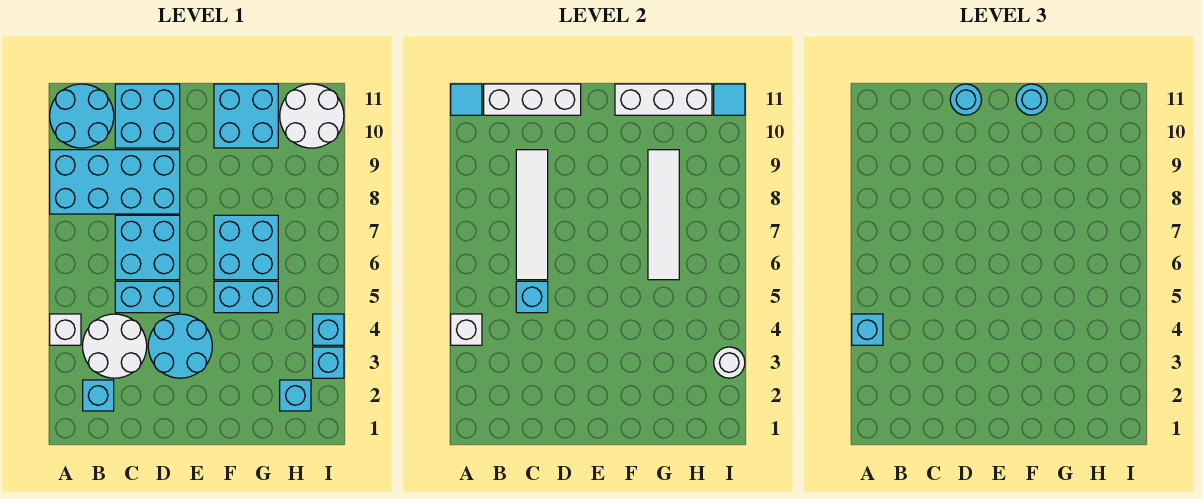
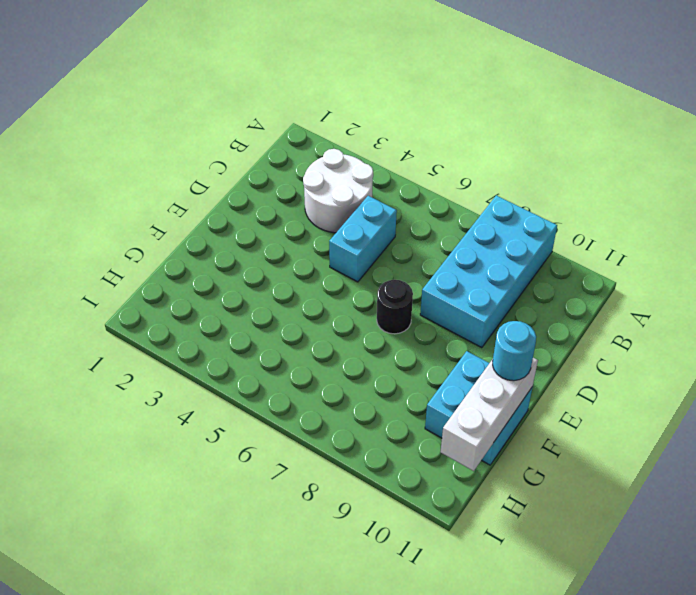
black round brick E7 level 1 -> none
none -> white brick A4 level 1
none -> cyan round brick A10:B11 level 1
none -> cyan brick B2 level 1

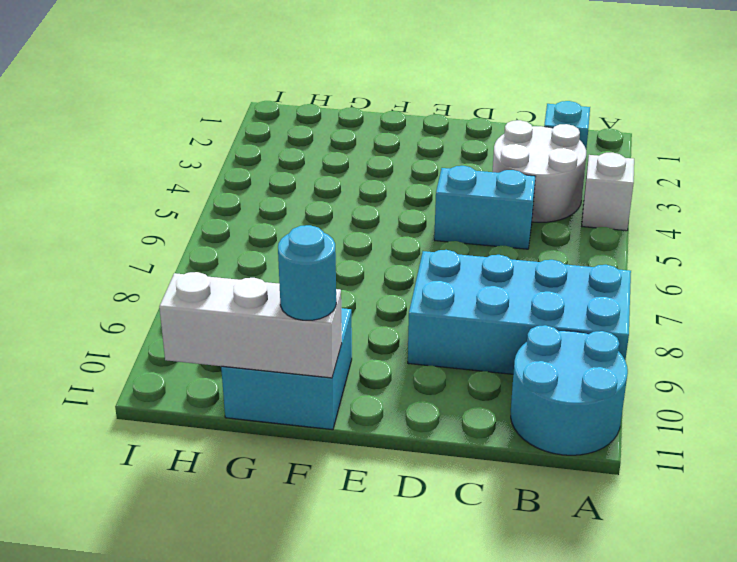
none -> cyan brick C6:D7 level 1
none -> cyan brick C10:D11 level 1
none -> cyan round brick D3:E4 level 1

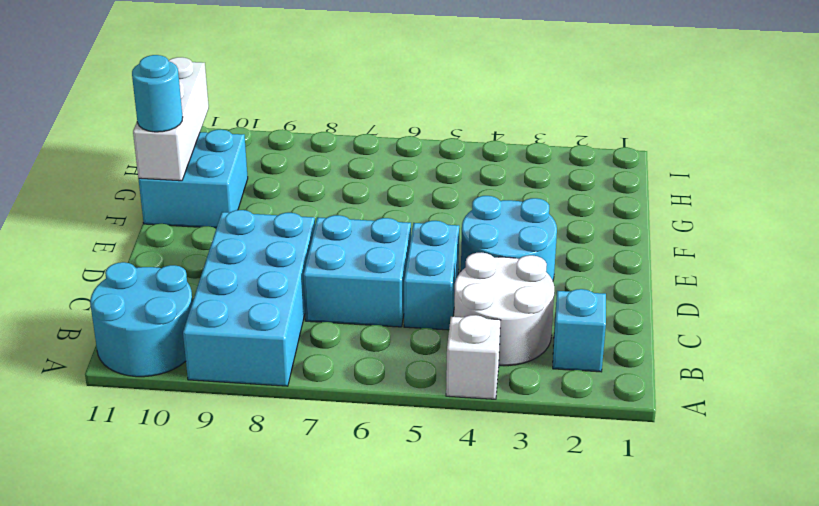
none -> cyan brick C10:D11 level 1
none -> cyan brick F5:G5 level 1
none -> cyan brick F6:G7 level 1

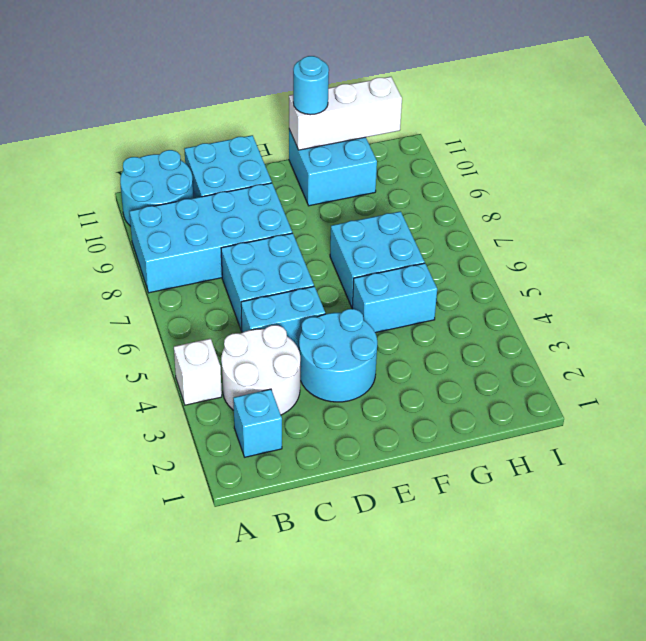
none -> cyan brick H2 level 1
none -> white round brick H10:I11 level 1
none -> cyan brick I3 level 1

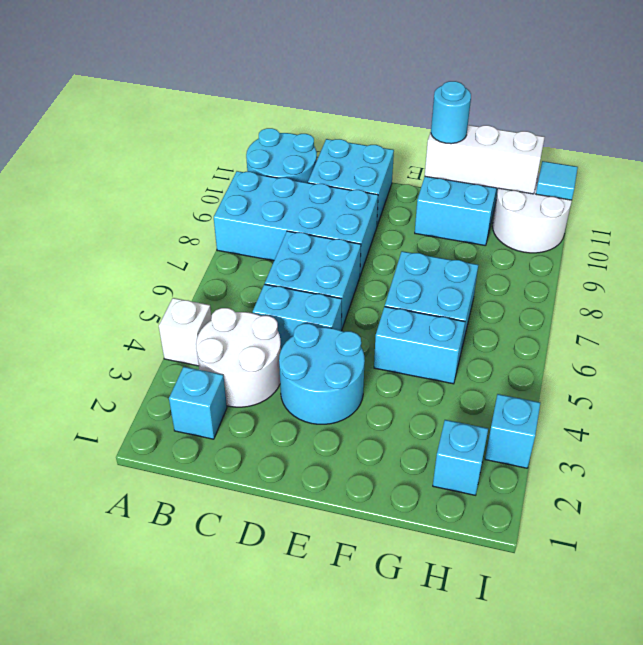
none -> cyan brick I4 level 1
none -> white brick A4 level 2
none -> cyan tile A11 level 2

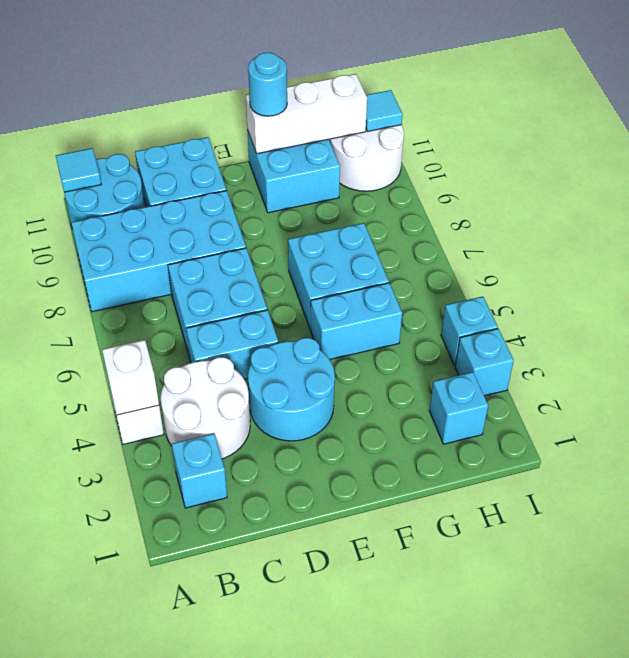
none -> white brick B11:D11 level 2
none -> cyan brick C5 level 2
none -> white tile C6:C9 level 2

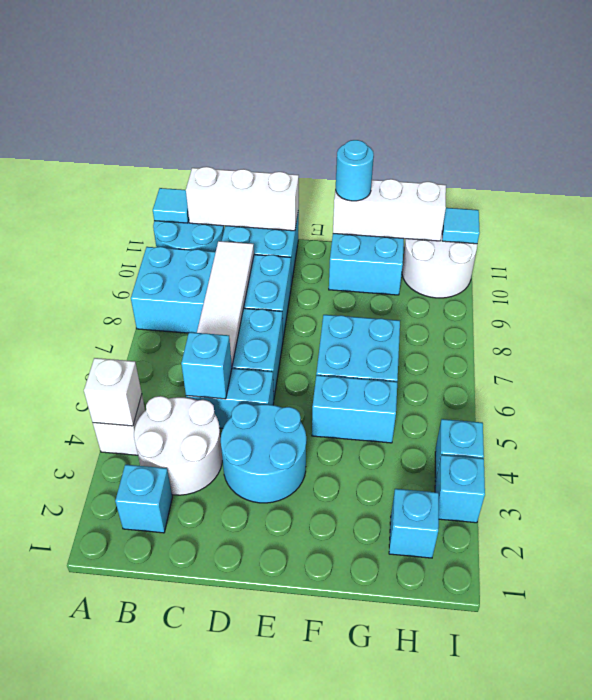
none -> white tile G6:G9 level 2
none -> white round brick I3 level 2
none -> cyan brick A4 level 3

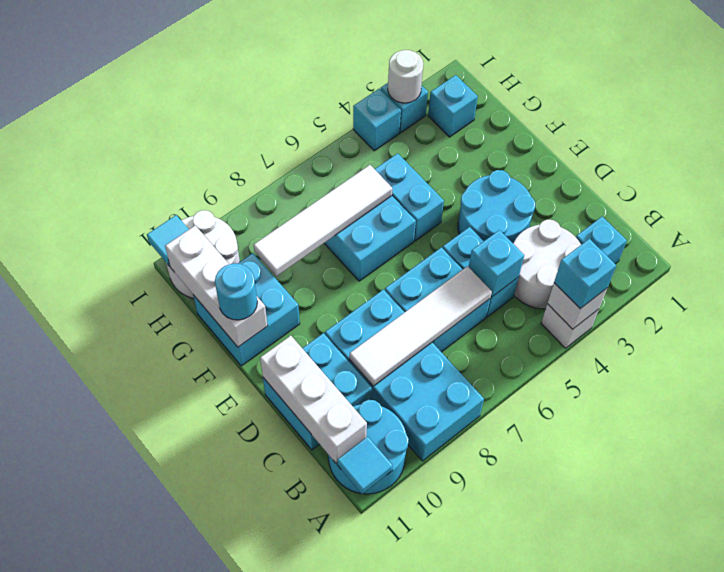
none -> cyan round brick D11 level 3

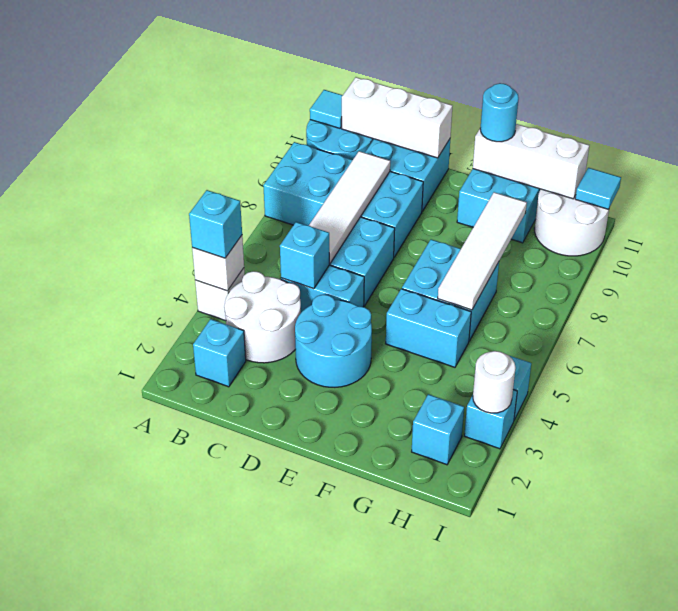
none -> cyan round brick D11 level 3

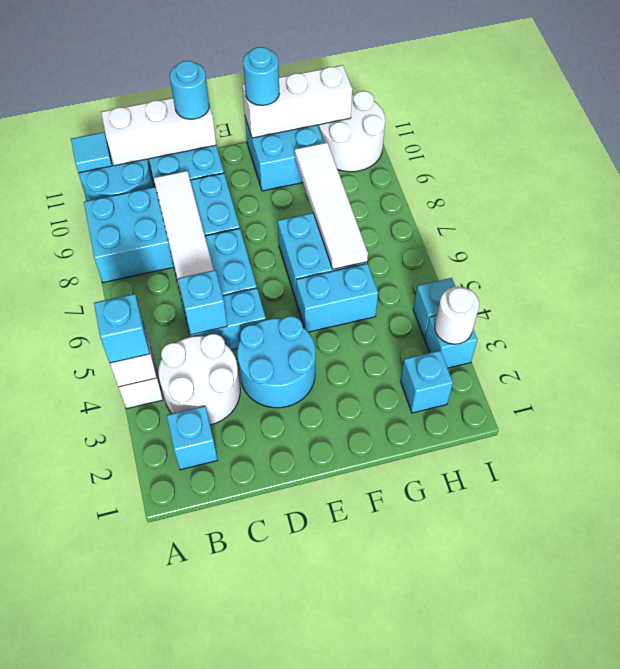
none -> cyan tile I11 level 2

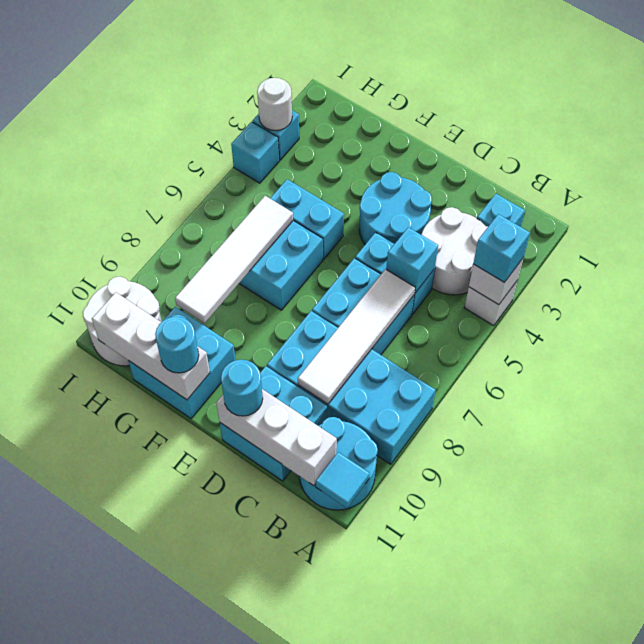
none -> cyan brick H2 level 1
none -> cyan tile I11 level 2

